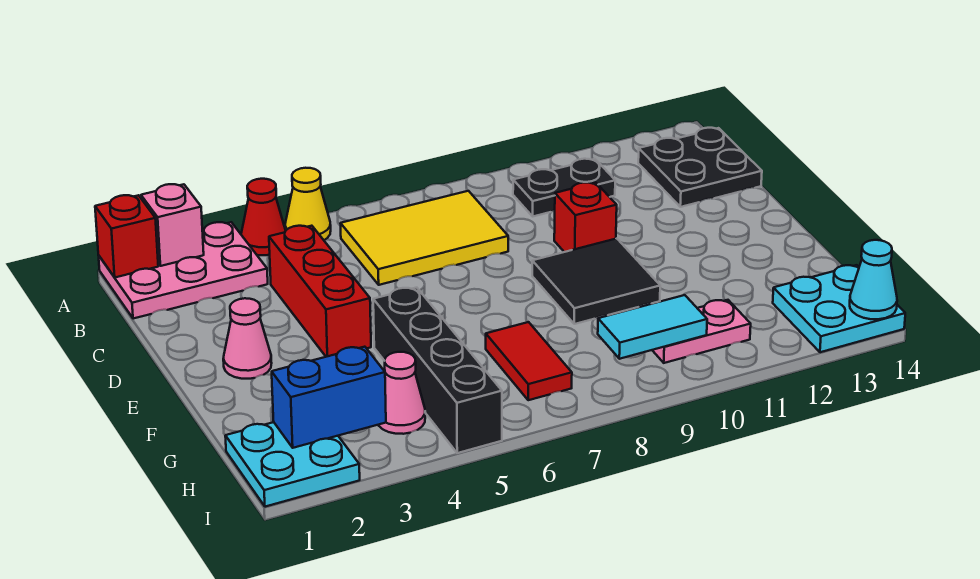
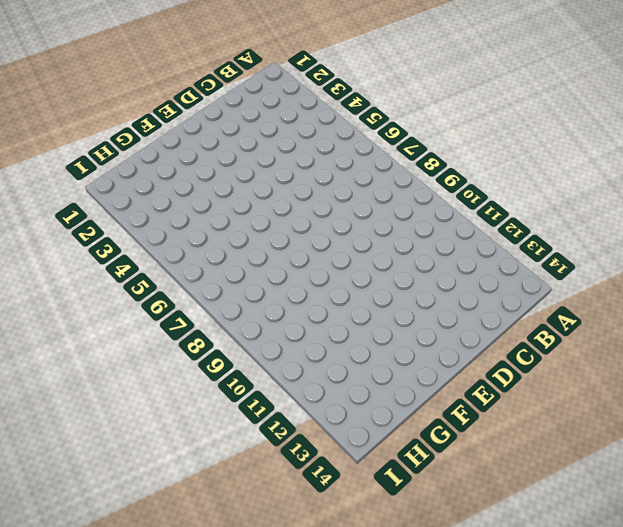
none -> pink plate A1:B3 level 1
none -> red cone A4 level 1
none -> yellow cone A5 level 1

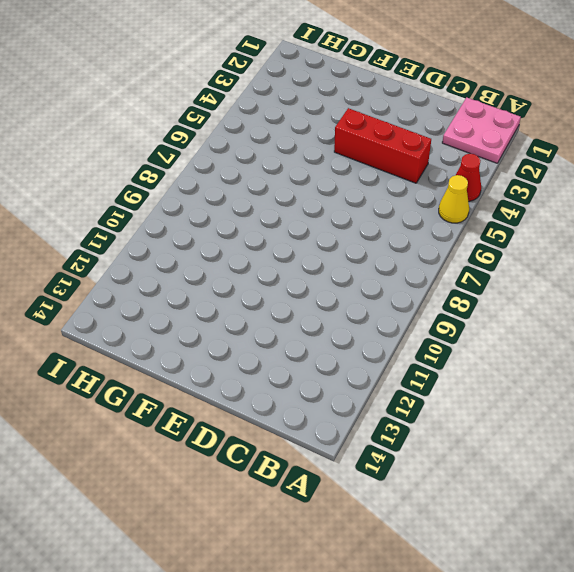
pink plate A1:B2 level 1 -> pink plate A1:B3 level 1
none -> yellow tile B6:C8 level 1
none -> black plate B10:B11 level 1
none -> black plate B13:C14 level 1

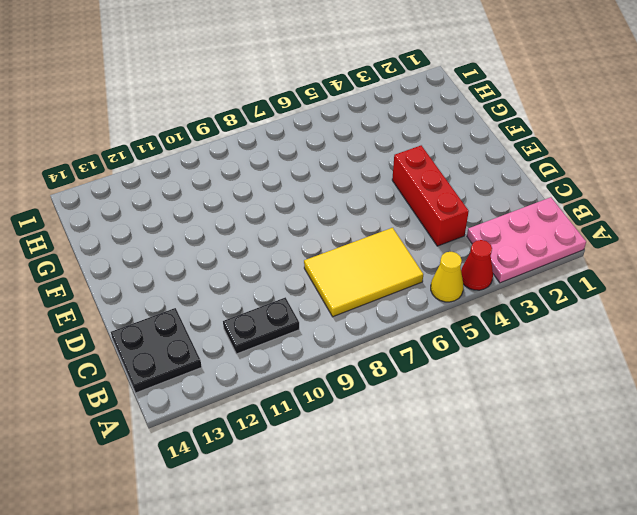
none -> red brick D10 level 1
none -> pink cone E2 level 1
none -> black tile E9:F10 level 1

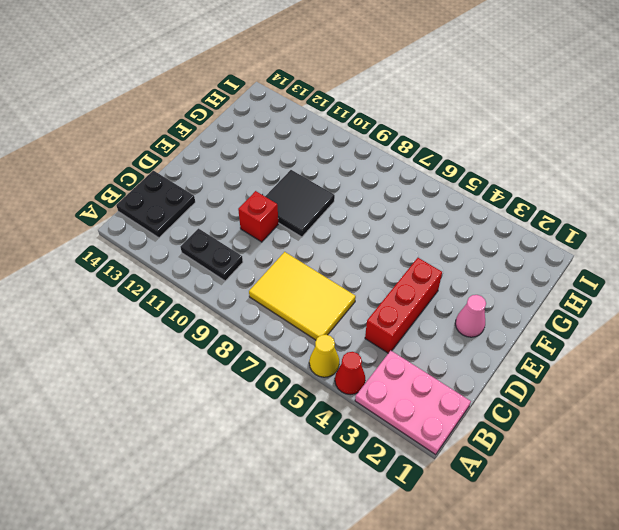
none -> black brick F5:I5 level 1
none -> red tile G7:H7 level 1
none -> cyan plate H1:I2 level 1

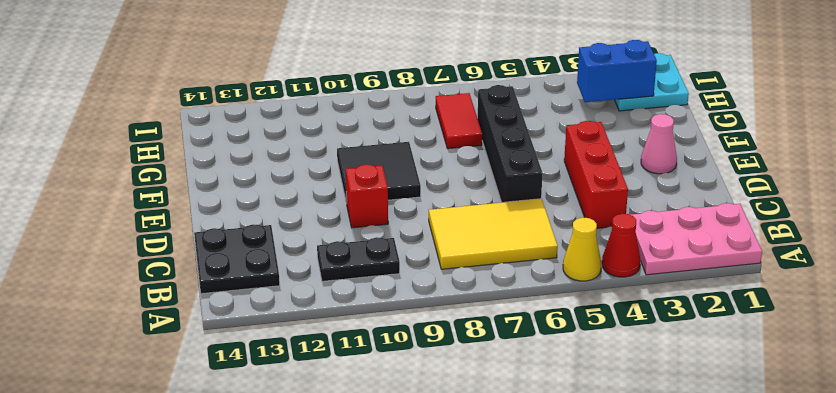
black brick D6:G6 level 1 -> black brick F5:I5 level 1
none -> pink cone H4 level 1
none -> pink plate H10:H11 level 1
none -> cyan plate H13:I14 level 1

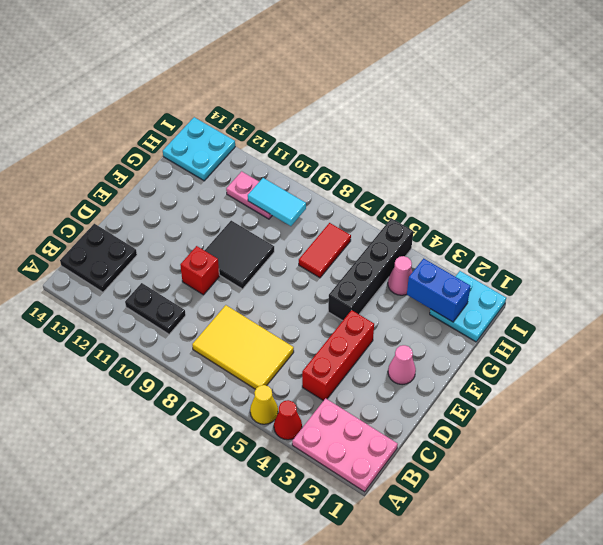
none -> red brick A1 level 2
none -> pink brick A2 level 2
none -> cyan cone I14 level 2

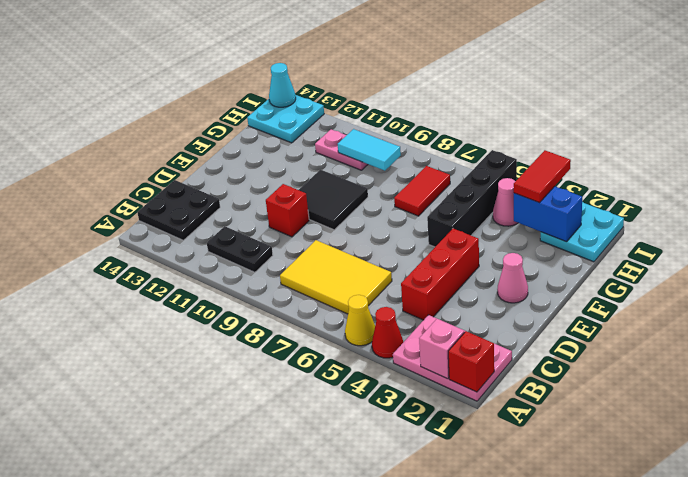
red tile H3:I3 level 3 -> none

